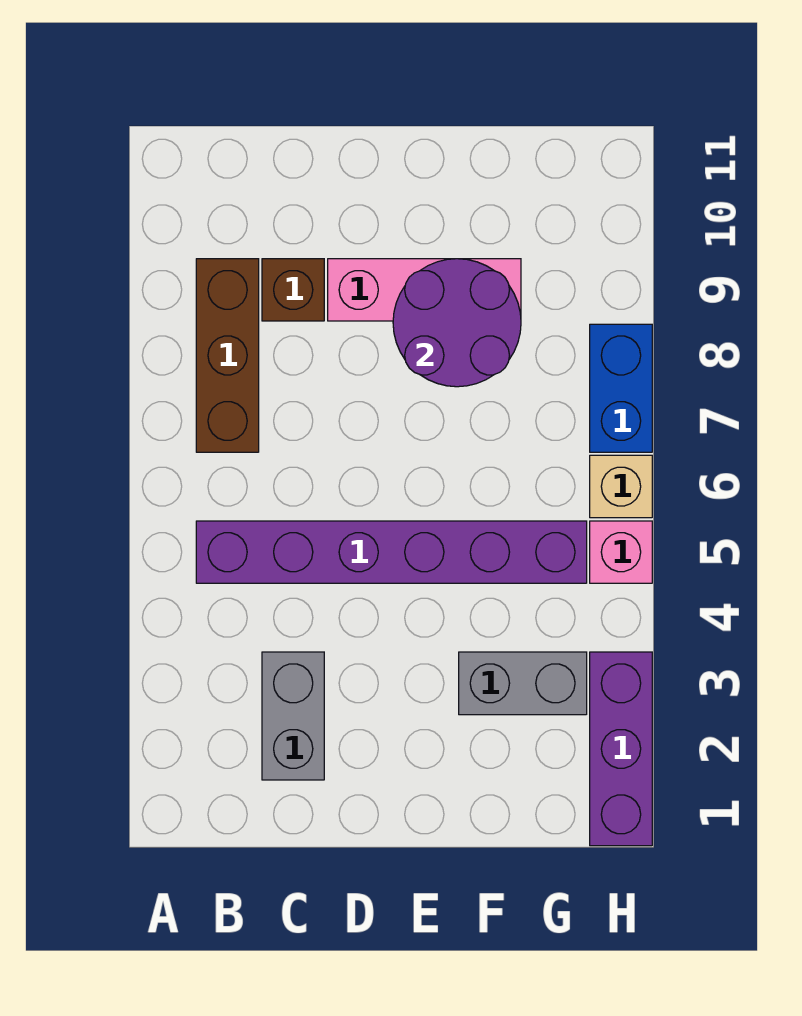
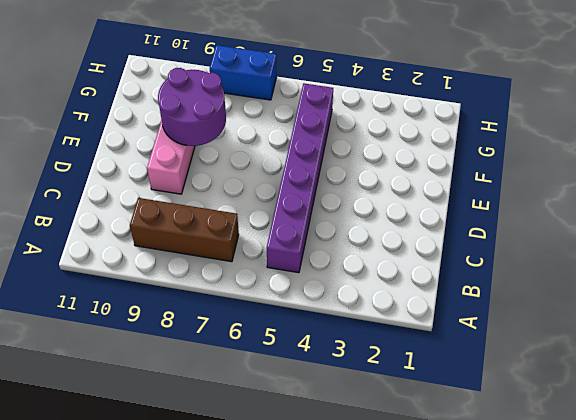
none -> grey brick C2:C3 level 1
none -> brown brick C9 level 1

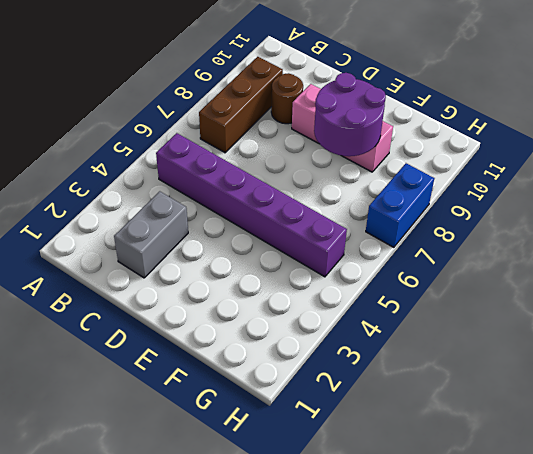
brown round brick C9 level 1 -> brown brick C9 level 1
none -> grey brick F3:G3 level 1
none -> purple brick H1:H3 level 1

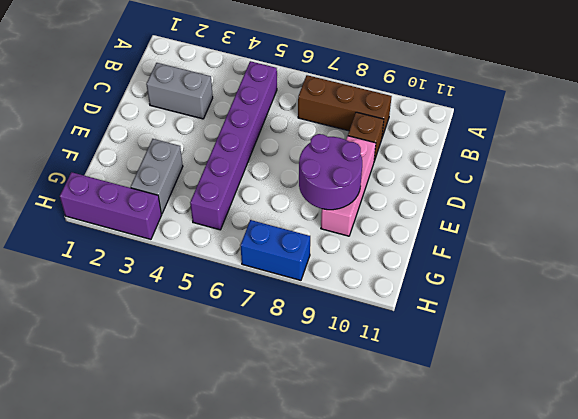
none -> pink brick H5 level 1
none -> tan brick H6 level 1

